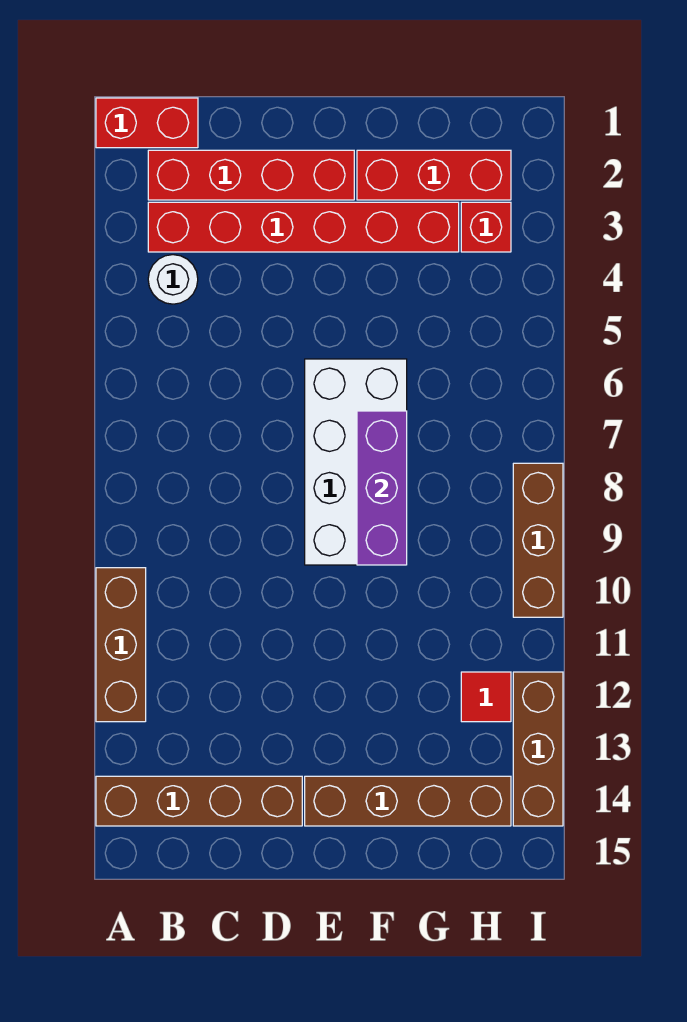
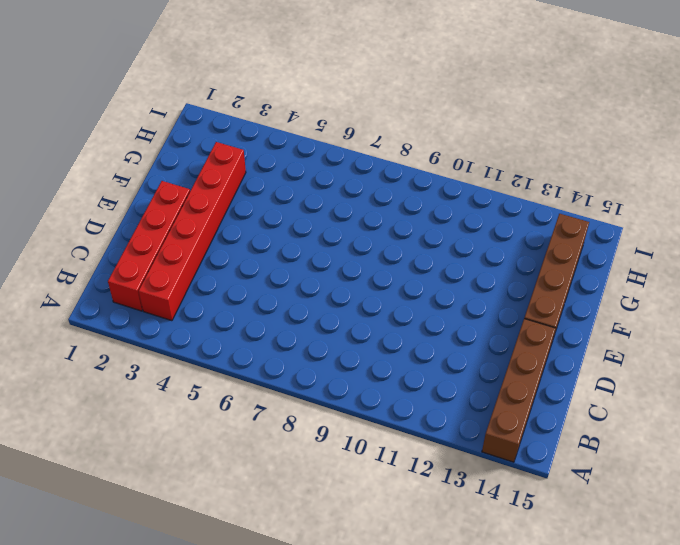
none -> red brick A1:B1 level 1
none -> brown brick A10:A12 level 1
none -> white round brick B4 level 1

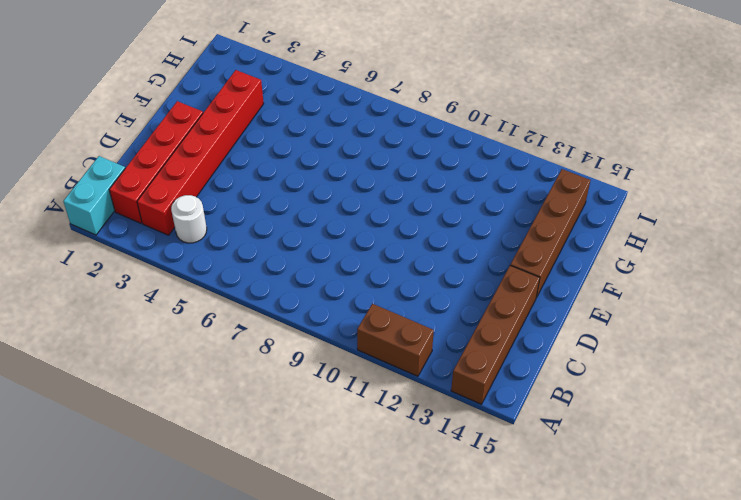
cyan brick A1:B1 level 1 -> red brick A1:B1 level 1
brown brick A11:A12 level 1 -> brown brick A10:A12 level 1
none -> white brick E6:F9 level 1
none -> red brick F2:H2 level 1
none -> red brick H3 level 1

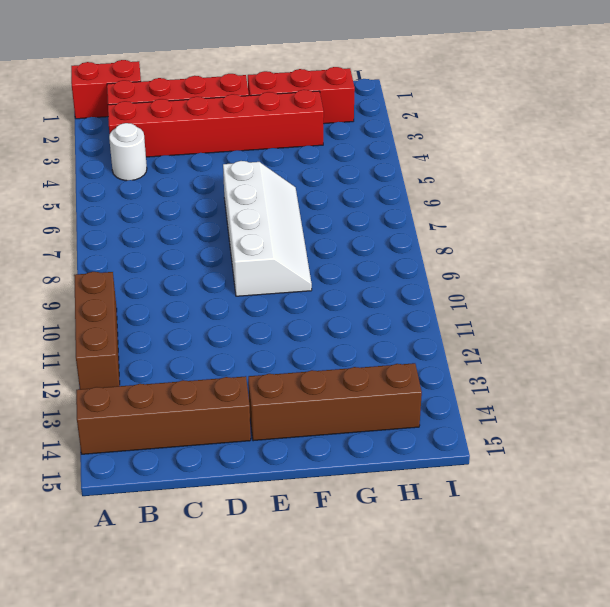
white slope E6:F9 level 1 top E -> white brick E6:F9 level 1
none -> red brick H3 level 1
none -> red tile H12 level 1
none -> brown brick I8:I10 level 1

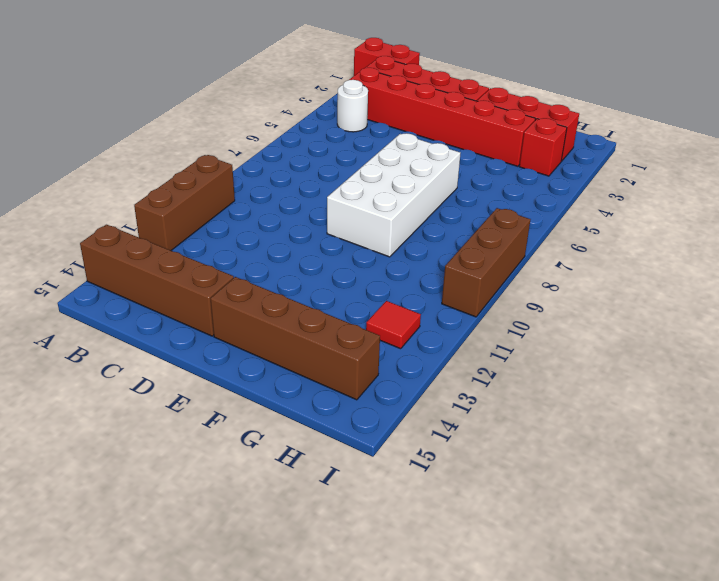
none -> brown brick I12:I14 level 1
none -> purple brick F7:F9 level 2

